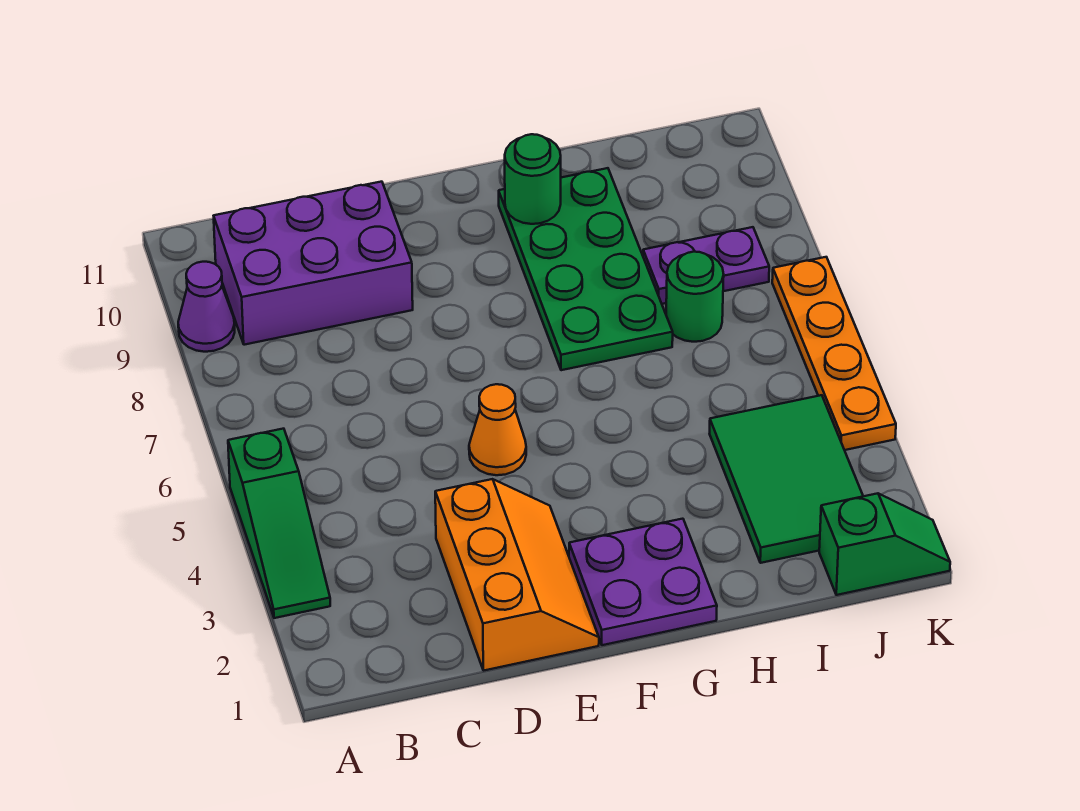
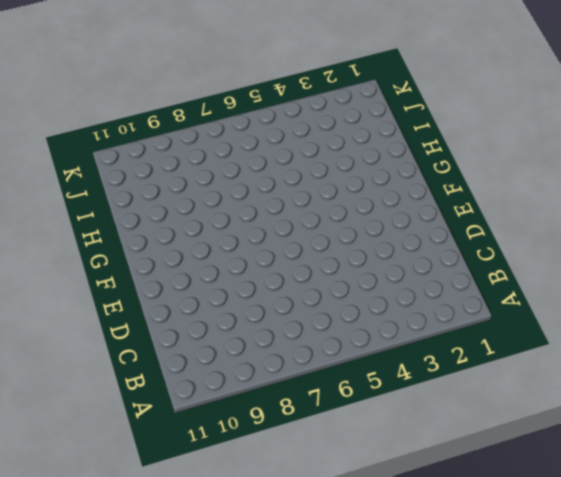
none -> green slope A3:A5 level 1 top 5
none -> purple cone A9 level 1
none -> purple brick B9:D10 level 1

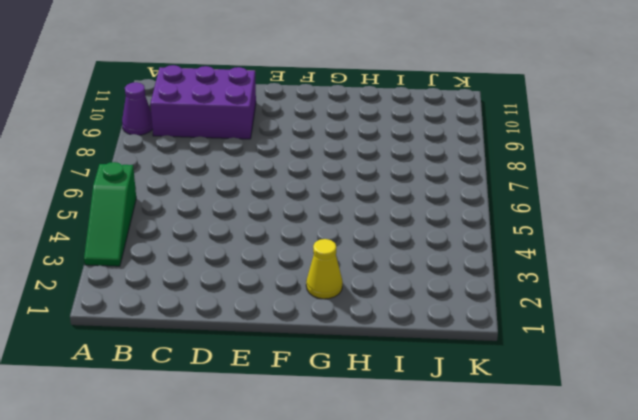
yellow cone G2 level 1 -> purple plate F1:G2 level 1
none -> orange slope D1:E3 level 1 top D
none -> orange cone E5 level 1
none -> green plate G7:H10 level 1

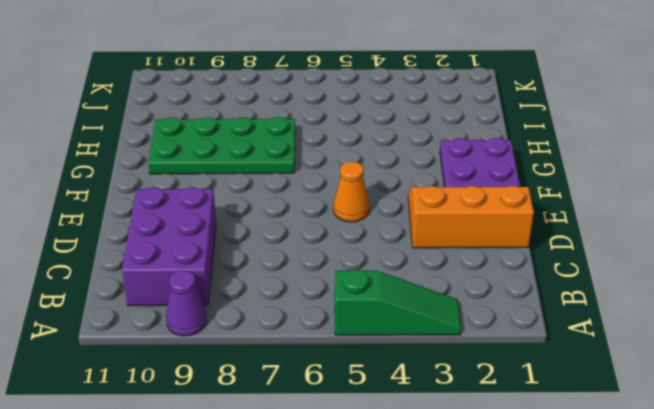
none -> green tile I2:J4 level 1
none -> green round brick I7 level 1
none -> purple plate I8:J8 level 1

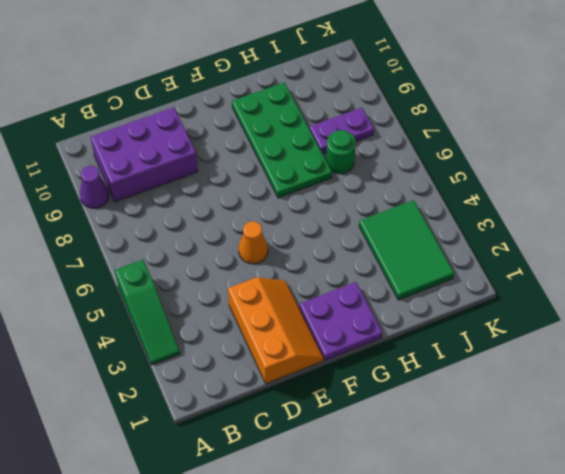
none -> green slope J1:K1 level 1 top J
none -> orange plate K4:K7 level 1
none -> green round brick G10 level 2

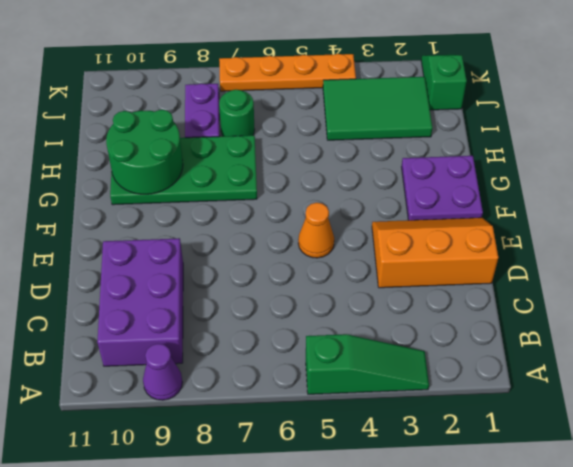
green round brick G9:H10 level 2 -> green round brick G10 level 2

